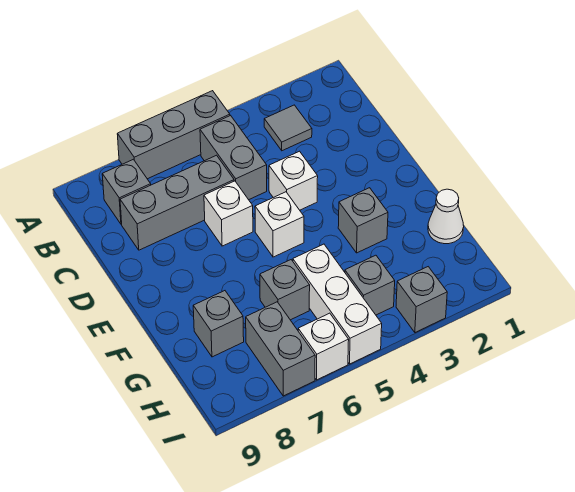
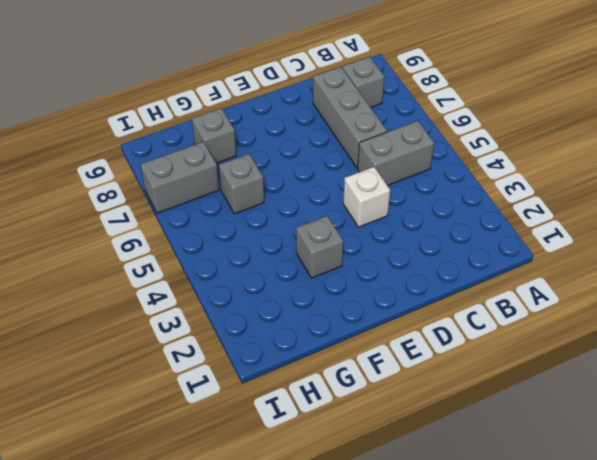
none -> grey brick A5:A7 level 1
none -> grey tile B3 level 1
none -> white brick D6 level 1

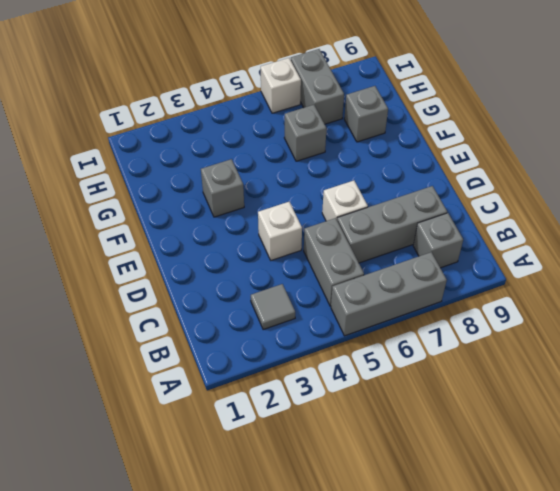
none -> white brick E5 level 1
none -> white cone G1 level 1
none -> white brick G5:I5 level 1

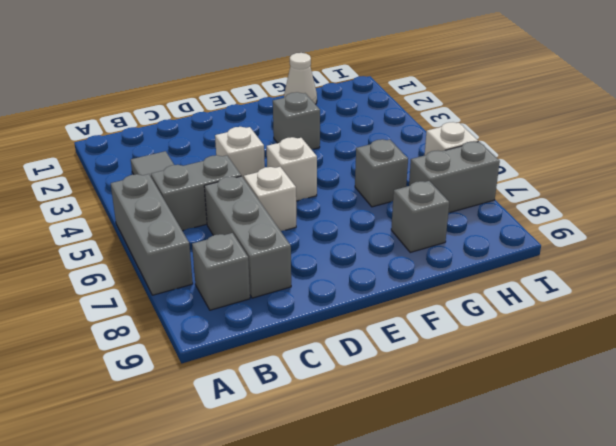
none -> white brick G5:I5 level 1
none -> grey brick H4 level 1
none -> grey brick I3 level 1

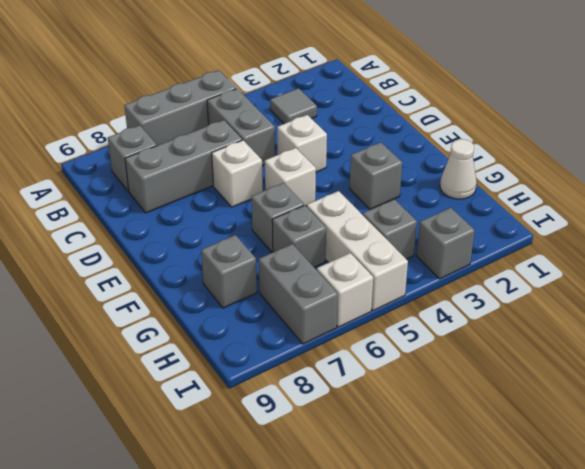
grey brick F6 level 1 -> none

